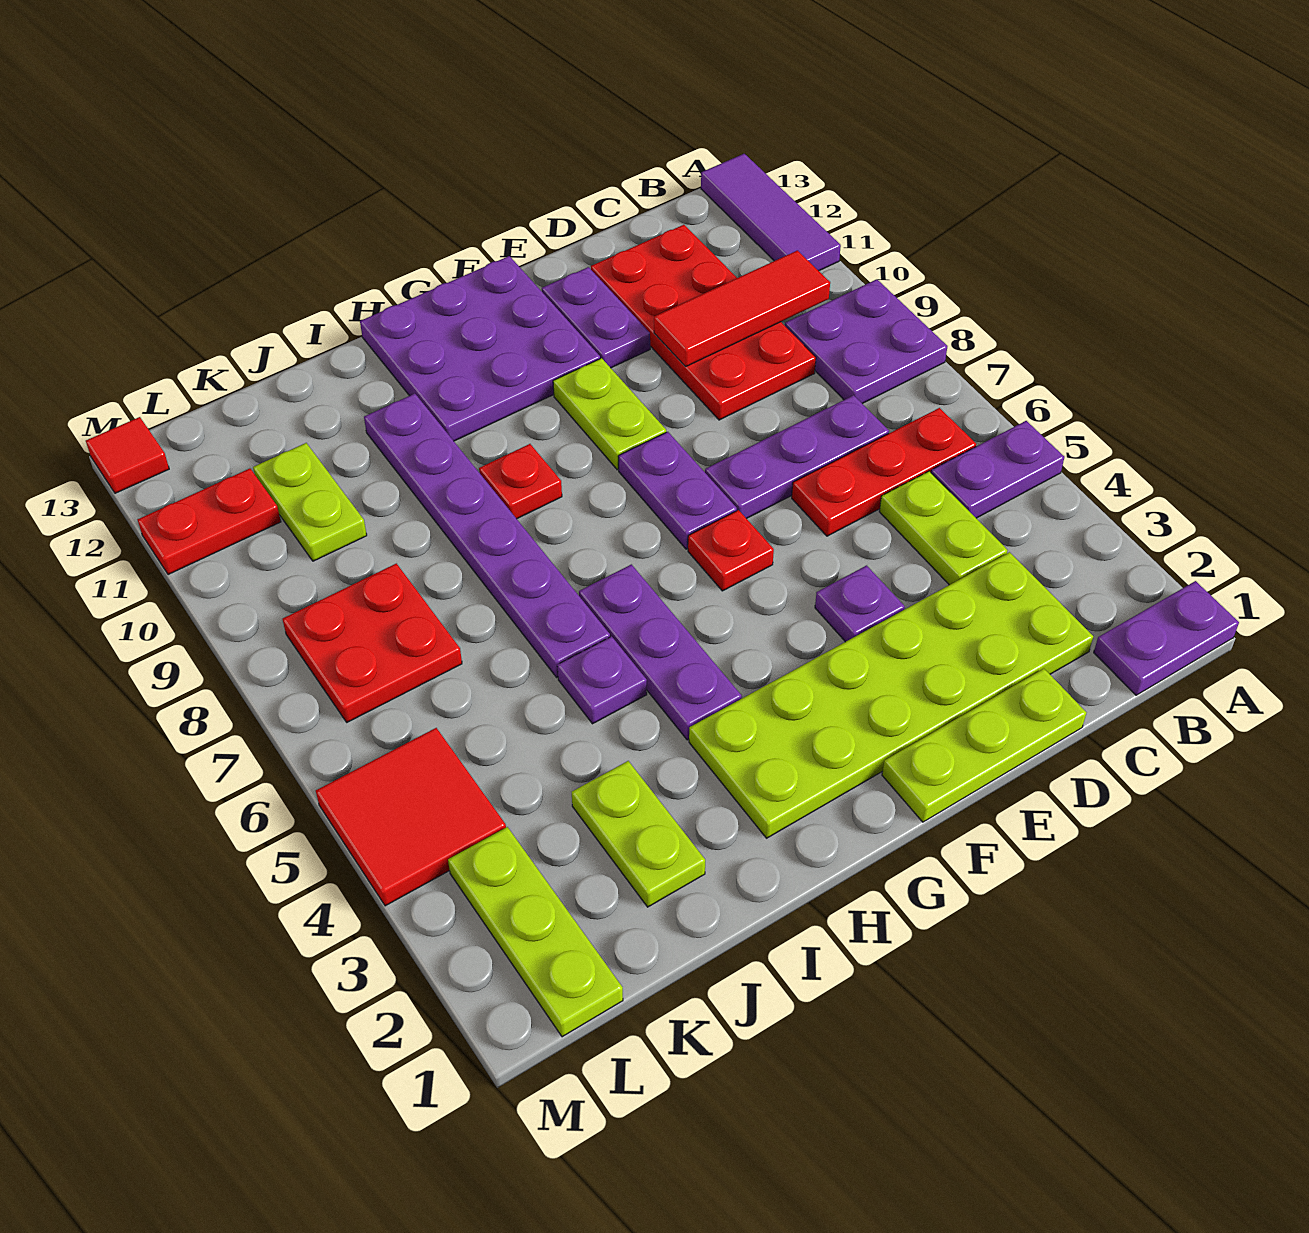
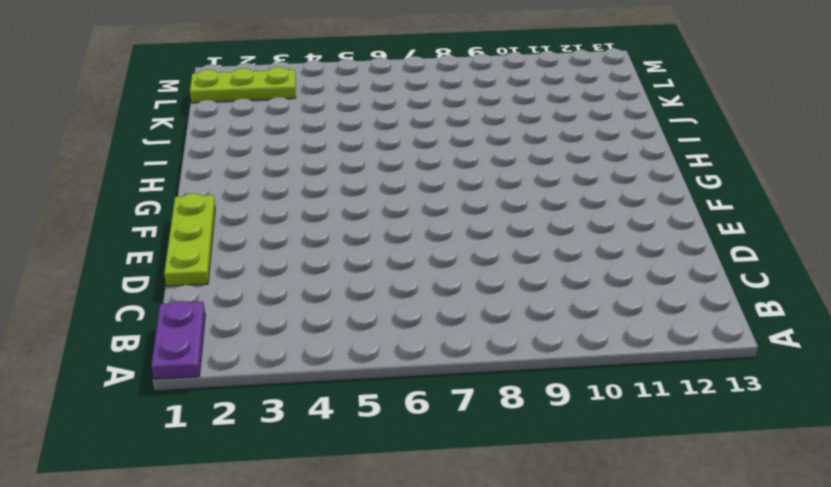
none -> purple plate A5:B5 level 1
none -> purple plate A8:B9 level 1
none -> purple tile A11:A13 level 1

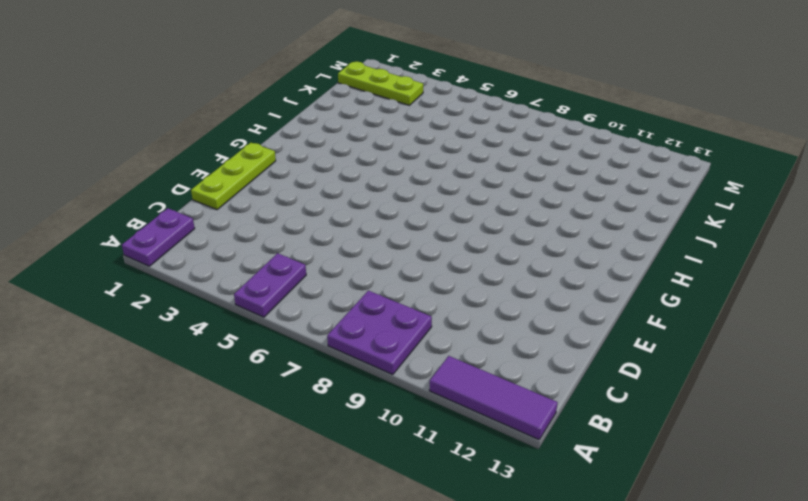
none -> red plate B6:D6 level 1
none -> lime plate C2:H3 level 1
none -> lime plate C4:C5 level 1

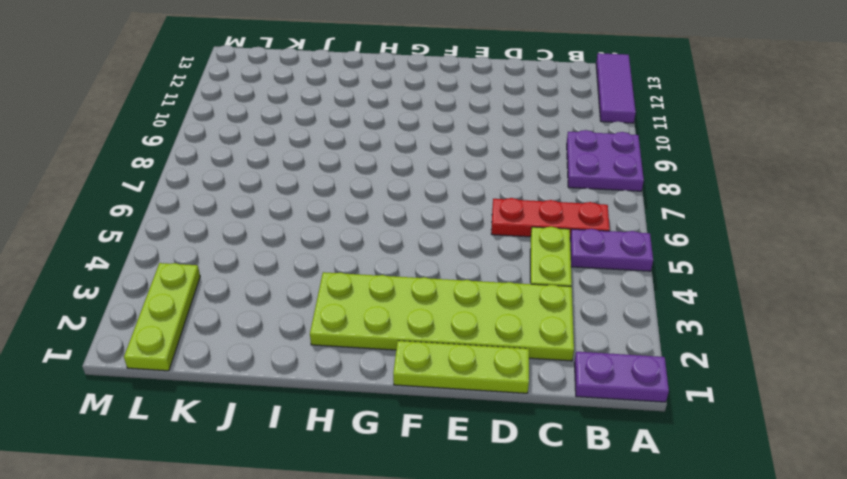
none -> purple plate C7:E7 level 1
none -> red plate C9:D12 level 1
none -> purple plate E4 level 1

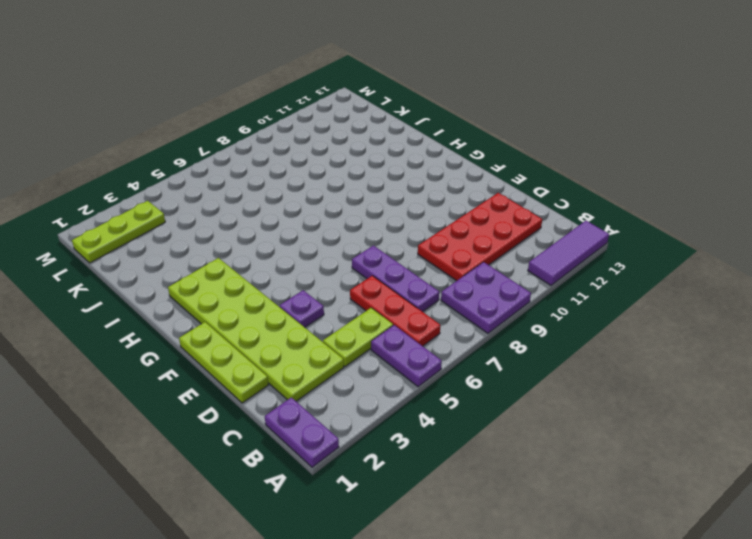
none -> purple plate E11:E12 level 1
none -> red plate F6 level 1
none -> purple plate F7:F8 level 1

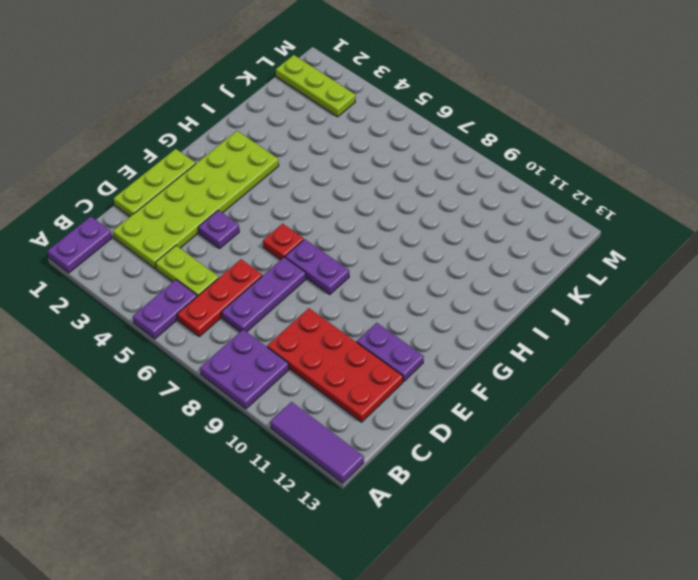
none -> lime plate F9:F10 level 1
none -> purple plate F11:H13 level 1
none -> purple plate H4:H6 level 1

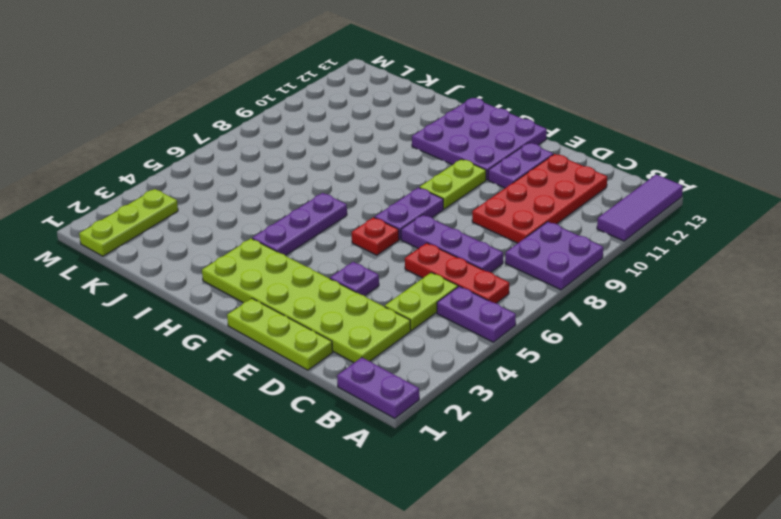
none -> red plate H9 level 1
none -> purple plate I5 level 1
none -> purple plate I6:I11 level 1

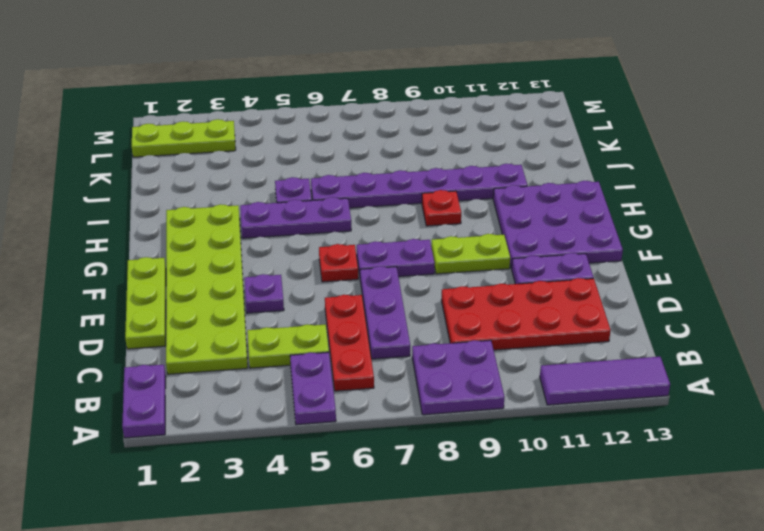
none -> lime plate J2:J3 level 1
none -> red plate K7:L8 level 1
none -> lime plate K10:K11 level 1

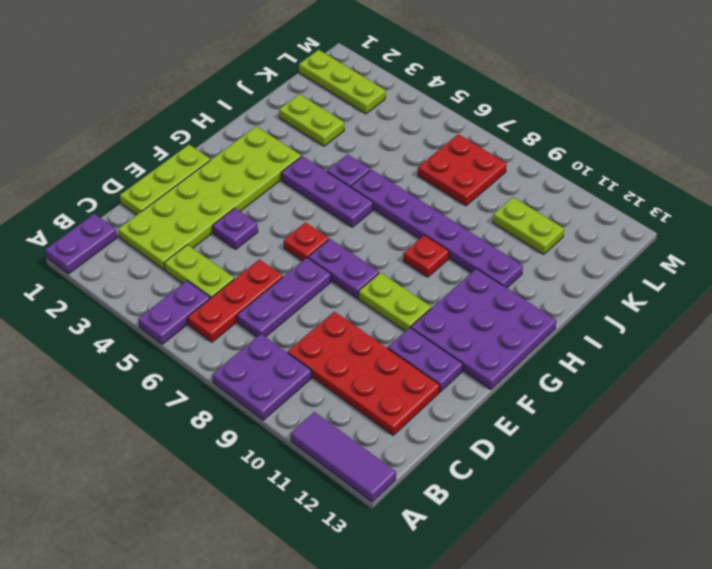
none -> red tile L4:M5 level 1
none -> red plate L11:M11 level 1
none -> red tile M13 level 1

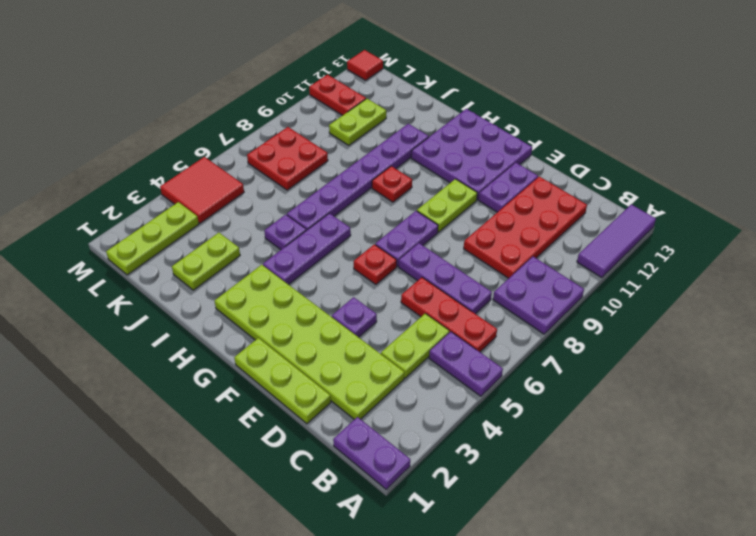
none -> red tile B10:D10 level 2

